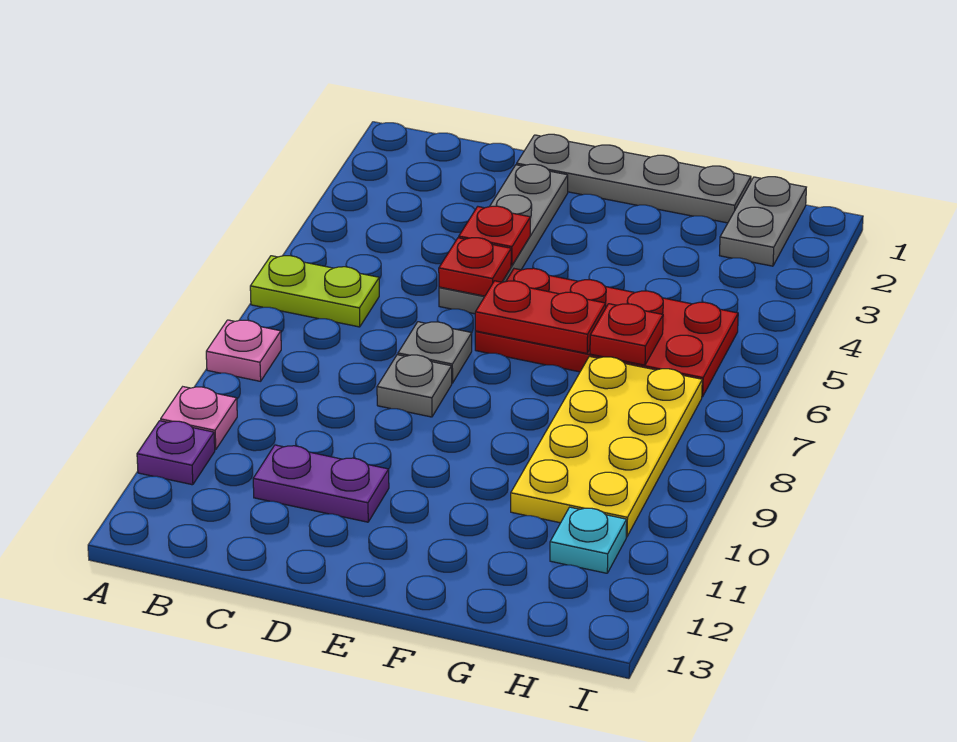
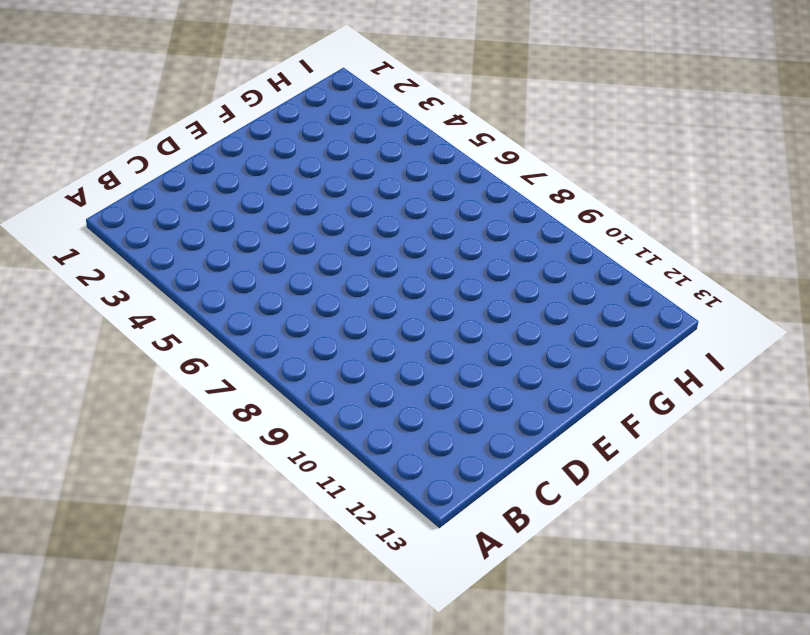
none -> lime plate A6:B6 level 1
none -> pink plate A8 level 1
none -> pink plate A10 level 1

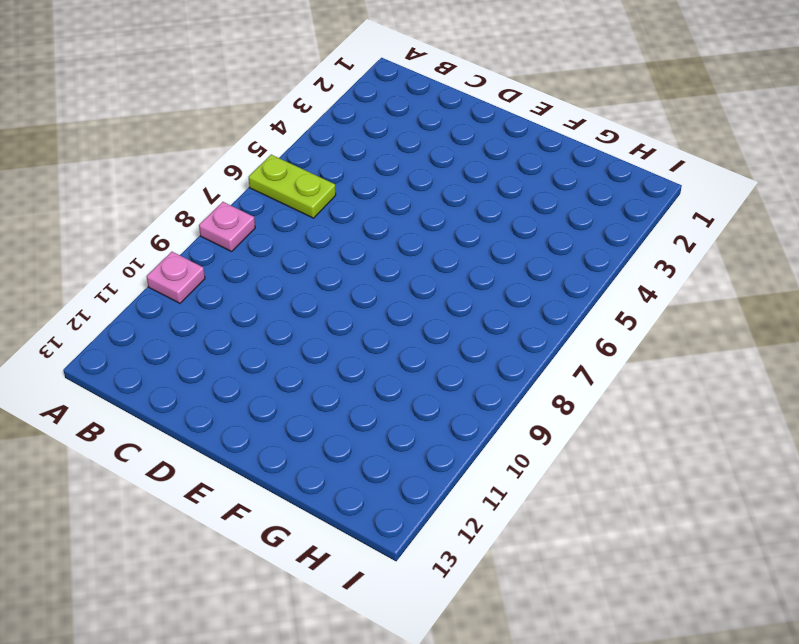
none -> purple plate A11 level 1
none -> purple plate C11:D11 level 1
none -> grey plate D1:G1 level 1

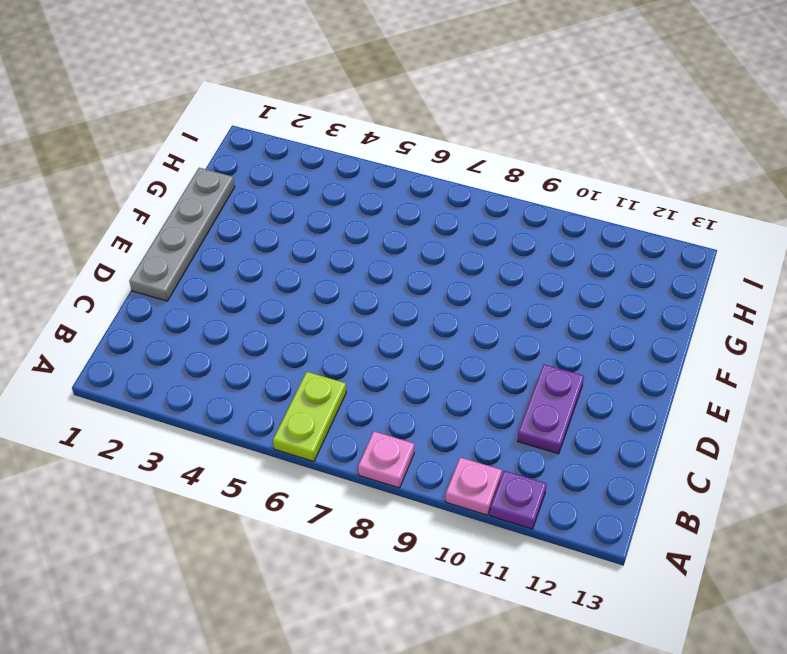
none -> grey plate D2:D5 level 1
none -> grey plate D7 level 1
none -> grey plate D8 level 1

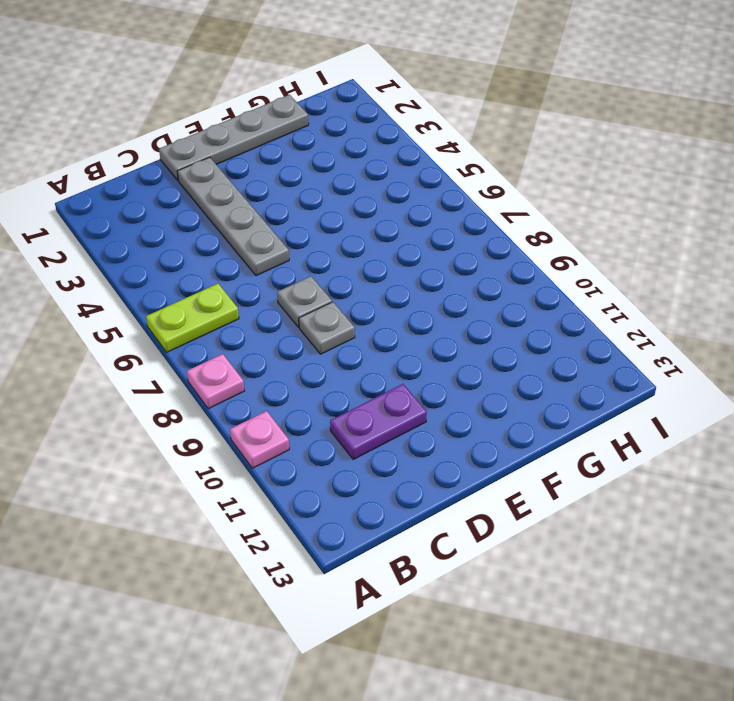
none -> purple plate A11 level 1
none -> red plate E5:H6 level 1
none -> yellow plate G7:H10 level 1

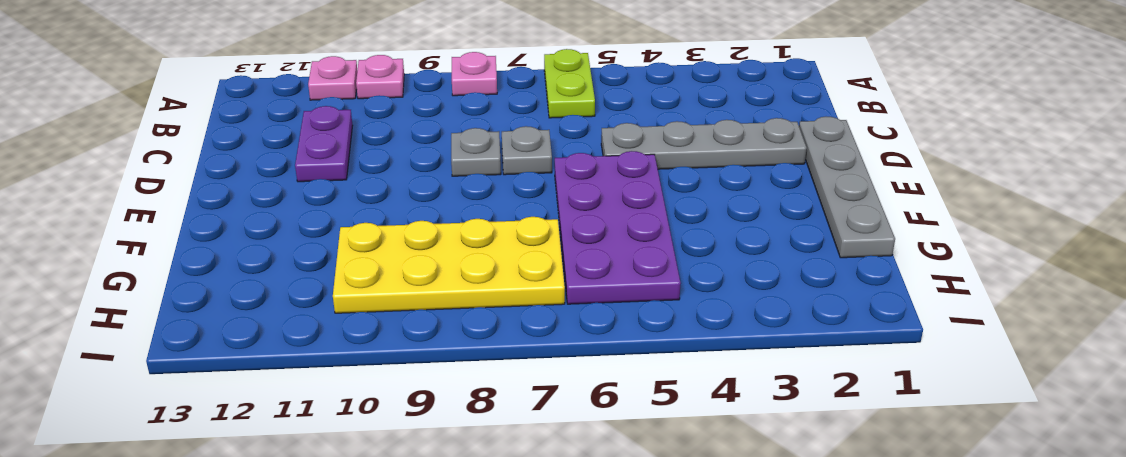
pink plate A11 level 1 -> purple plate A11 level 1
purple plate E5:H6 level 1 -> red plate E5:H6 level 1
none -> grey plate H1:H2 level 1
none -> cyan plate H11 level 1
none -> red plate D4 level 2

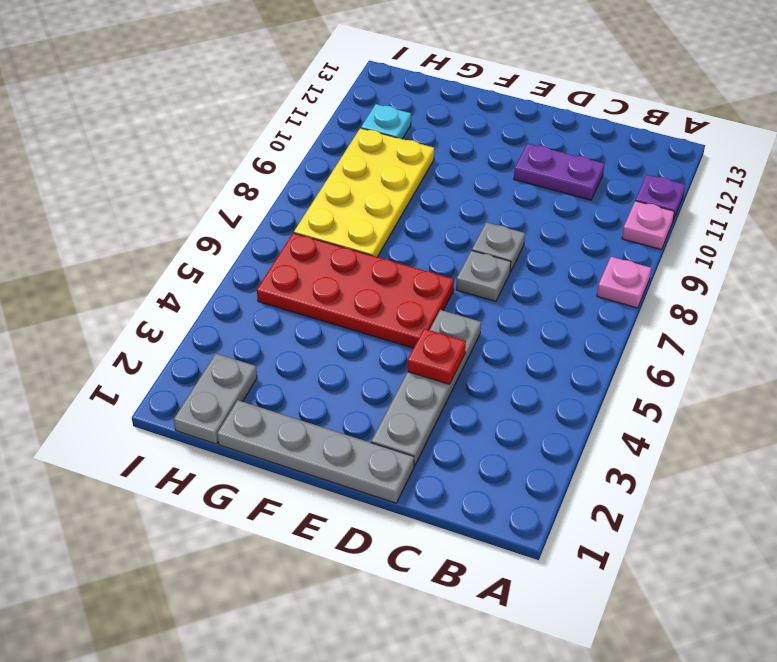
none -> lime plate A6:B6 level 1
none -> red plate D5 level 2
none -> red plate E6:F6 level 2

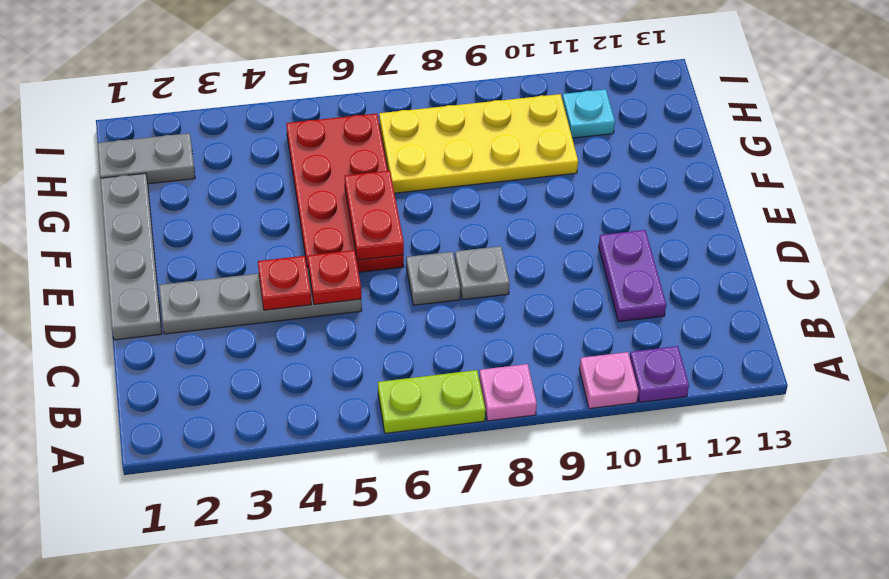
lime plate A6:A7 level 1 -> lime plate A6:B6 level 1
none -> red plate G6 level 2

